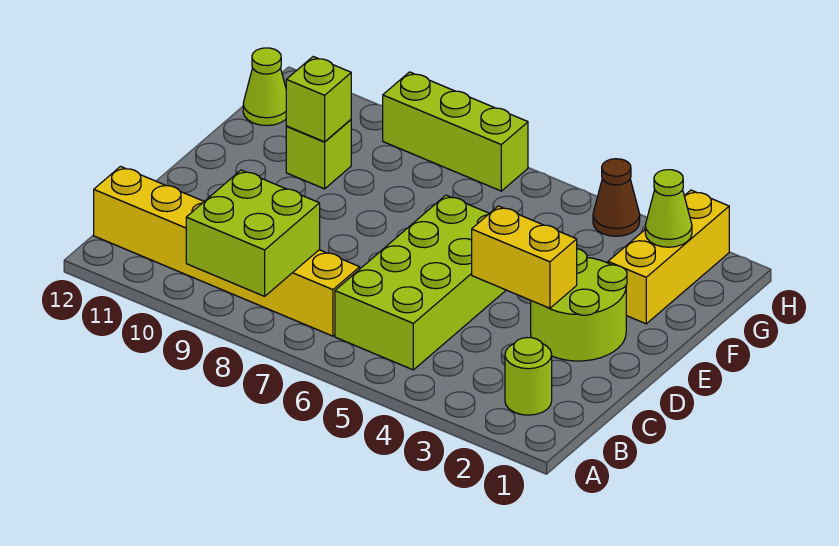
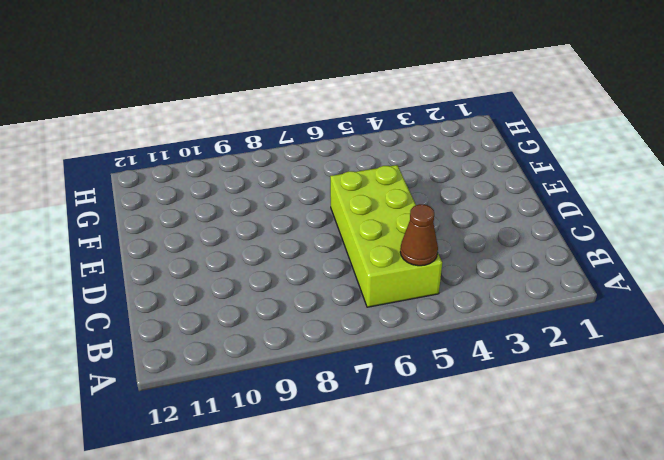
brown cone B5 level 2 -> brown cone H4 level 1
none -> lime round brick B2 level 1
none -> yellow brick B7:B12 level 1
none -> lime round brick D2:E3 level 1

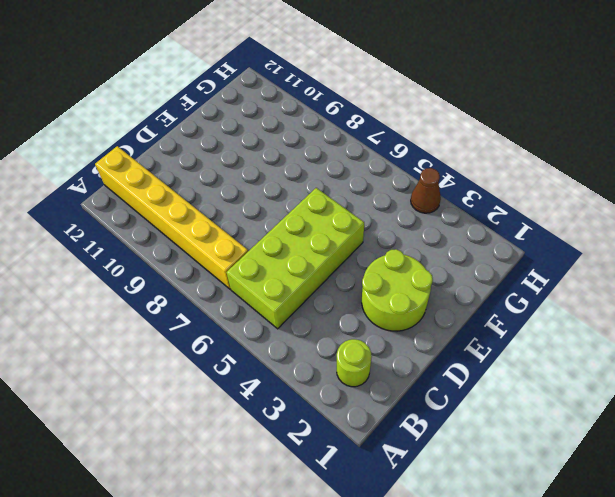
none -> yellow brick F2:H2 level 1
none -> lime brick F10 level 1
none -> lime cone G12 level 1

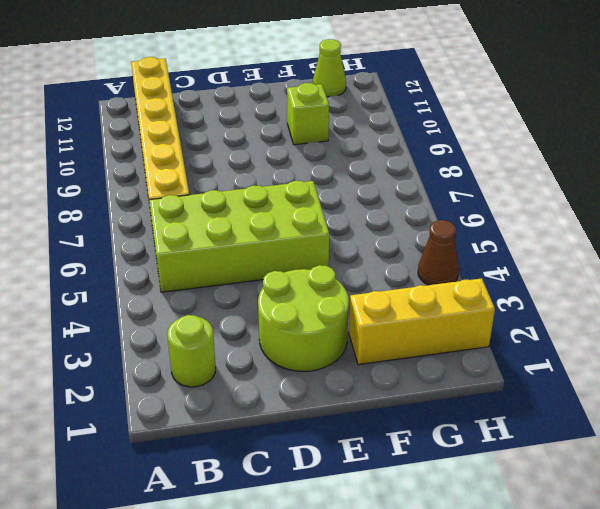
none -> lime brick H7:H9 level 1
none -> lime brick A8:B9 level 2
none -> yellow brick D3:D4 level 2

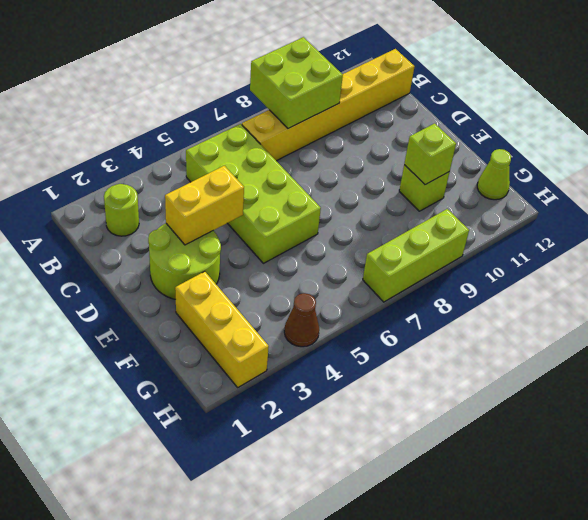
none -> lime cone G2 level 2

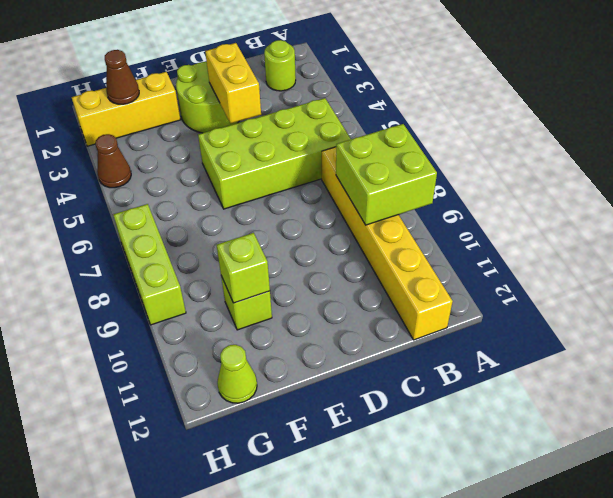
brown cone G2 level 2 -> lime cone G2 level 2

